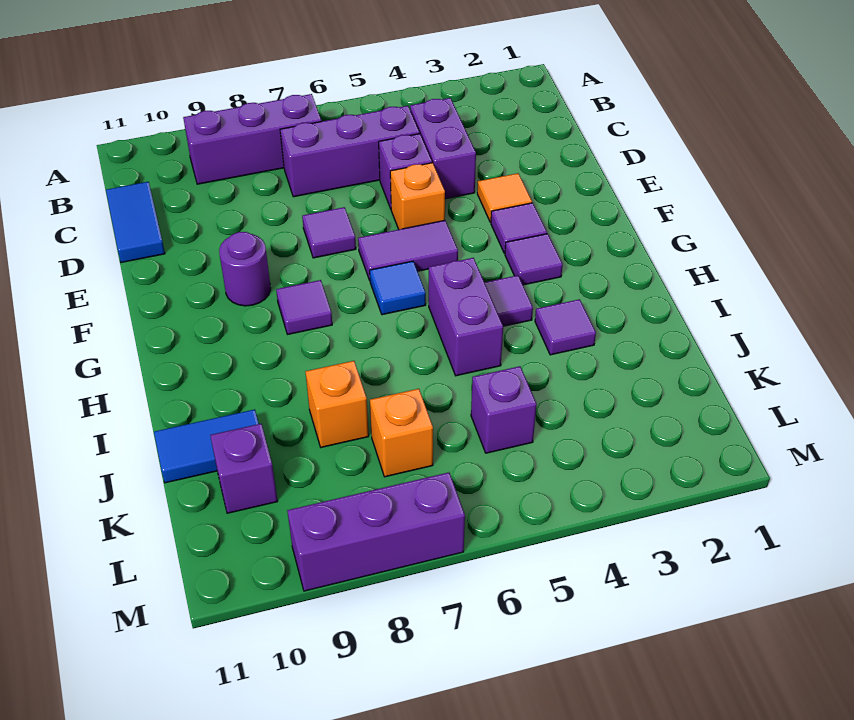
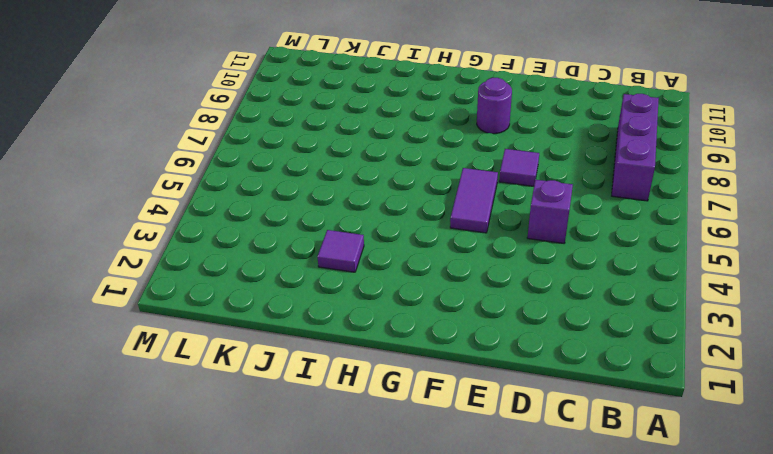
none -> purple brick C4:D4 level 1
none -> purple brick C5:C7 level 1
none -> blue tile C11:D11 level 1

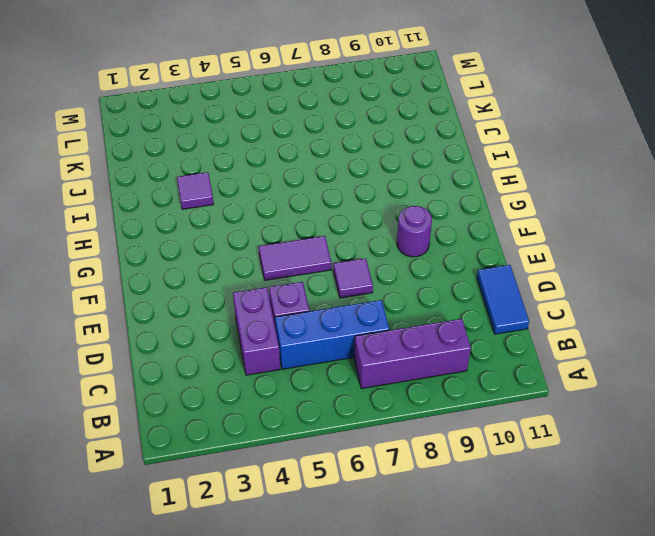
blue brick C5:C7 level 1 -> purple brick C5:C7 level 1
none -> orange tile E3 level 1
none -> orange brick E5 level 1
none -> purple tile F3 level 1

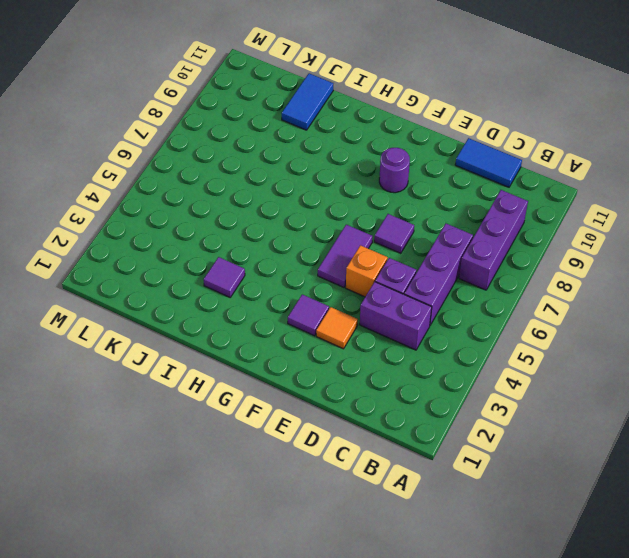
none -> purple tile G3 level 1
none -> blue tile G6 level 1
none -> purple tile G8 level 1

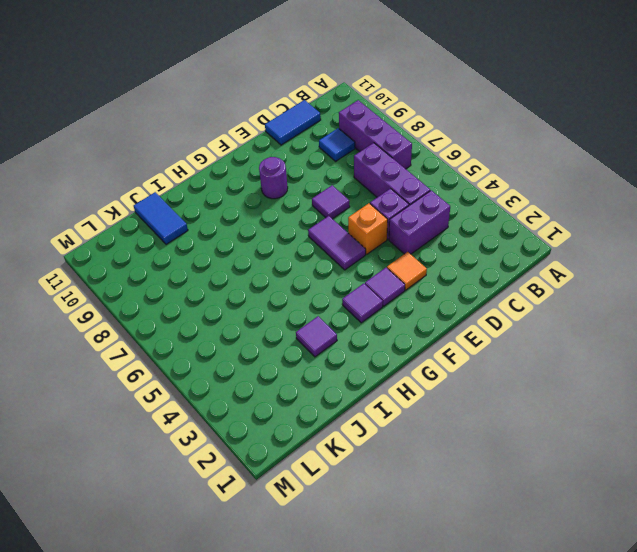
blue tile C9 level 1 -> blue tile G6 level 1
none -> purple tile G8 level 1
none -> purple tile H4 level 1
none -> purple brick H5:I5 level 1

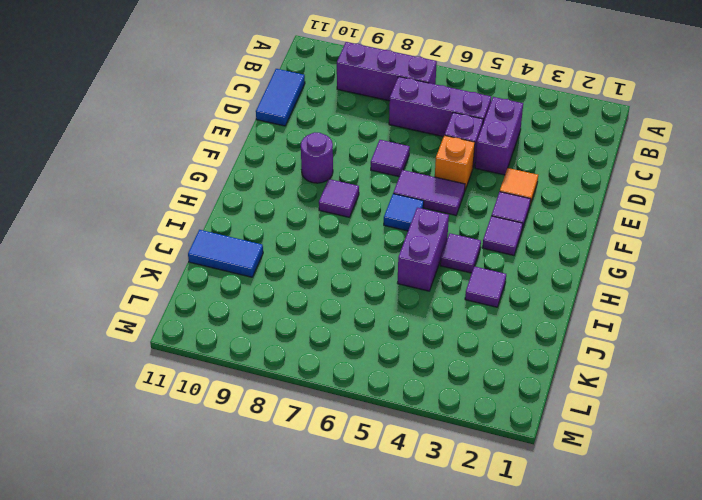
none -> orange brick J8 level 1
none -> purple brick K5 level 1
none -> orange brick K7 level 1

